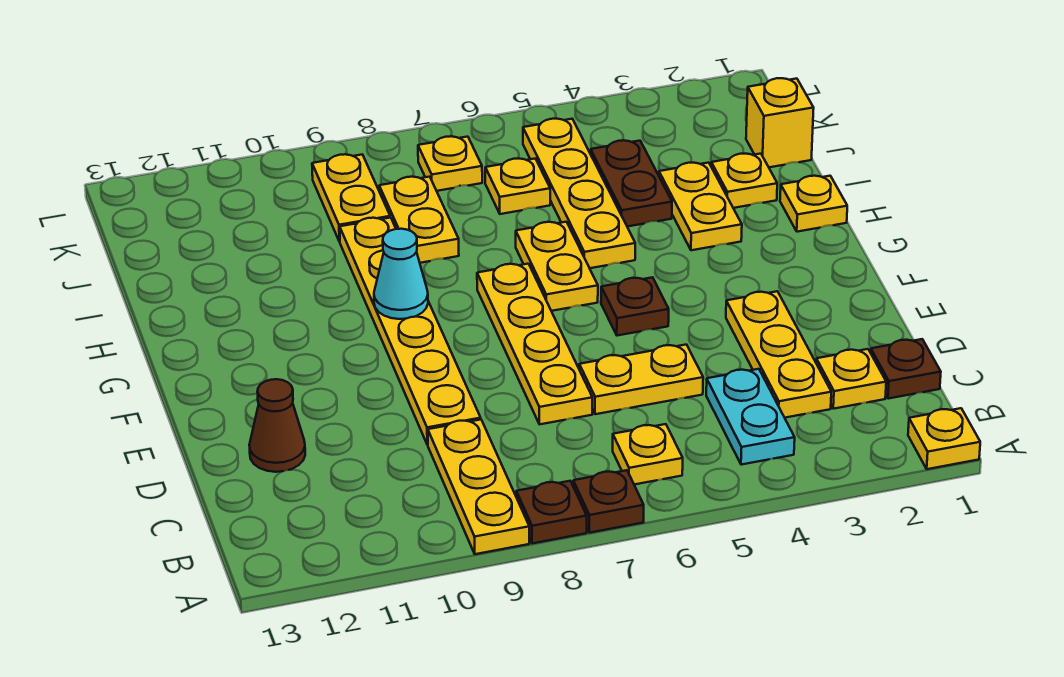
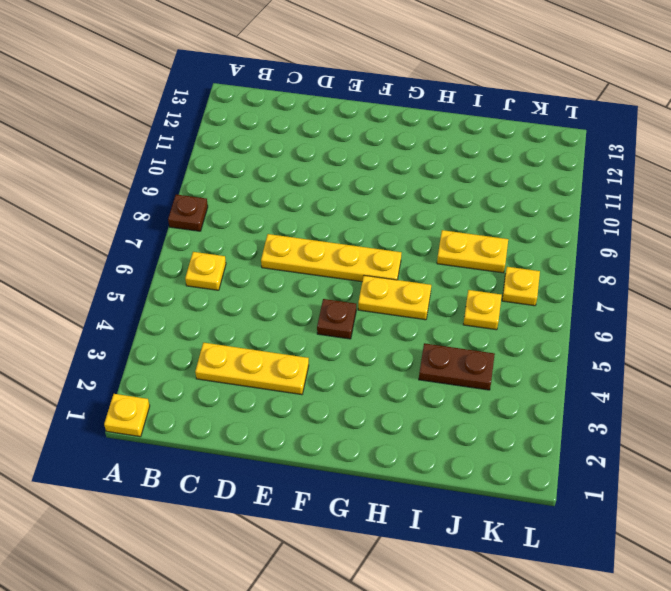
none -> brown plate A7 level 1
none -> yellow plate A9:C9 level 1
none -> cyan plate B4:C4 level 1

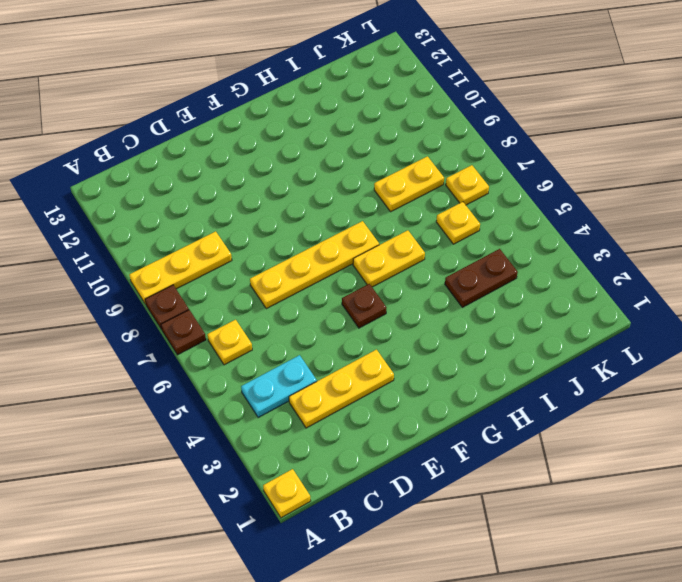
none -> brown plate C1 level 1
none -> yellow plate C2 level 1
none -> yellow plate D5:D6 level 1

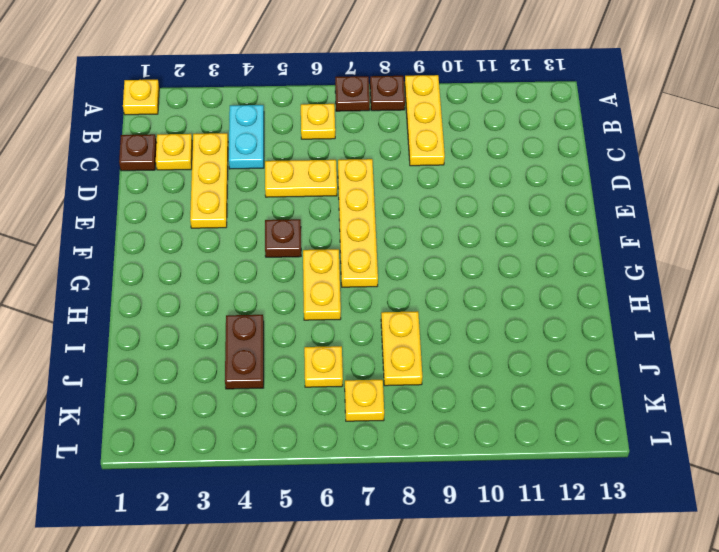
none -> yellow plate D9:I9 level 1
none -> brown cone D12 level 1
none -> yellow plate H1 level 1

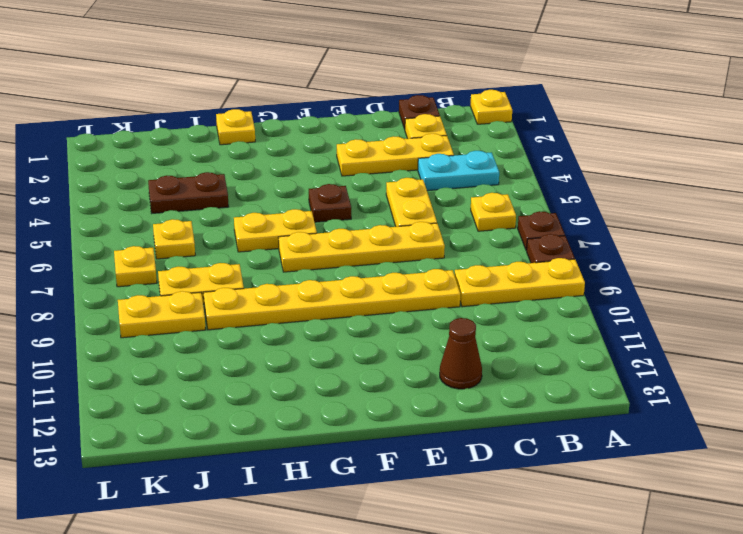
none -> yellow plate H3:I3 level 1
none -> yellow plate H5:K5 level 1
none -> yellow plate I2 level 1

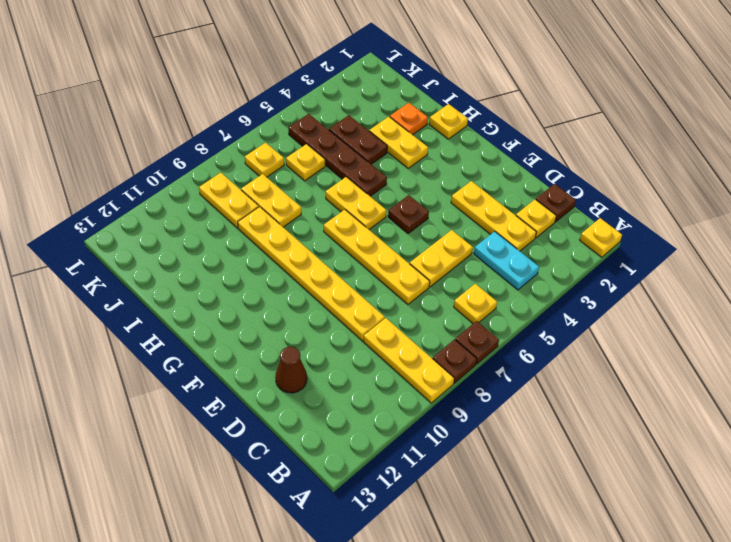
brown plate H5:K5 level 1 -> yellow plate H5:K5 level 1
orange plate I2 level 1 -> yellow plate I2 level 1
none -> yellow brick J1 level 1
none -> cyan cone G9 level 2

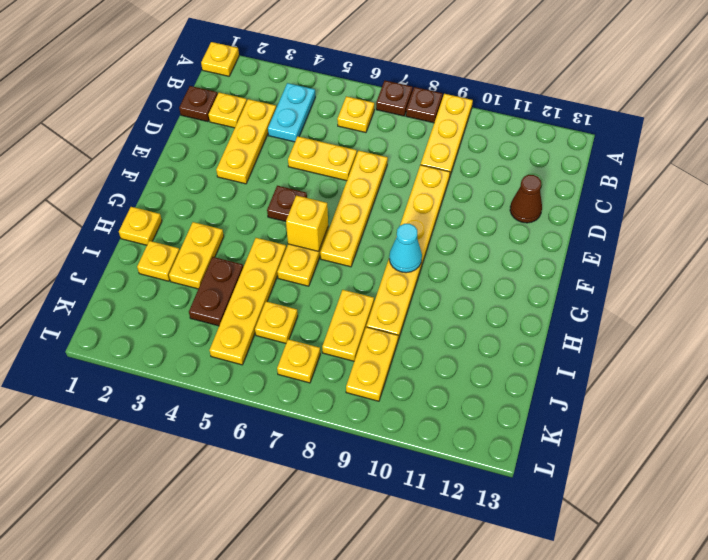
yellow brick G6 level 2 -> yellow brick J1 level 1

